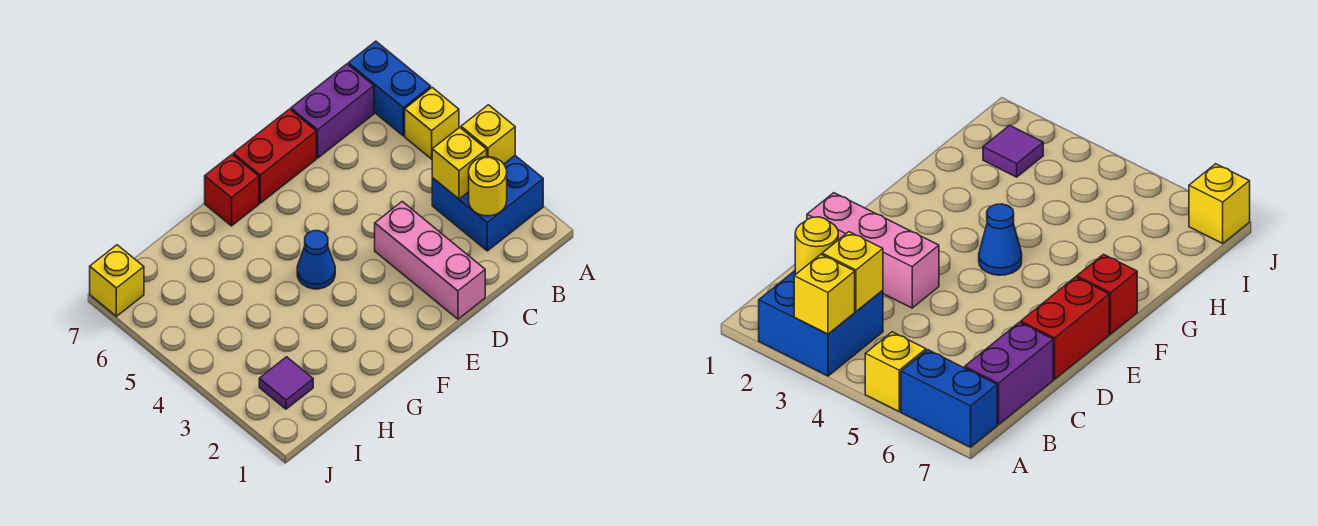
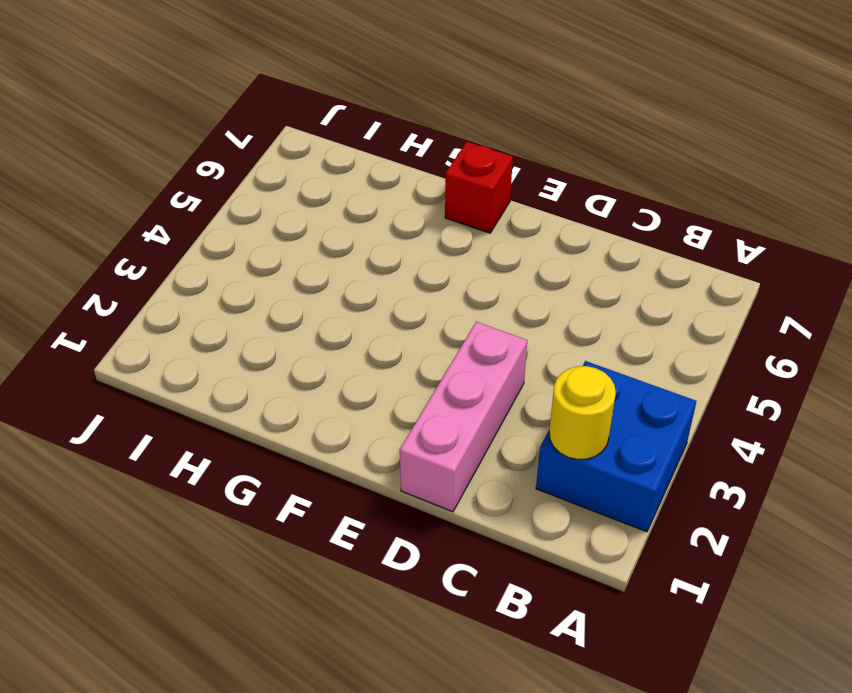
none -> yellow brick A5 level 1
none -> blue brick A6:A7 level 1
none -> purple brick B7:C7 level 1

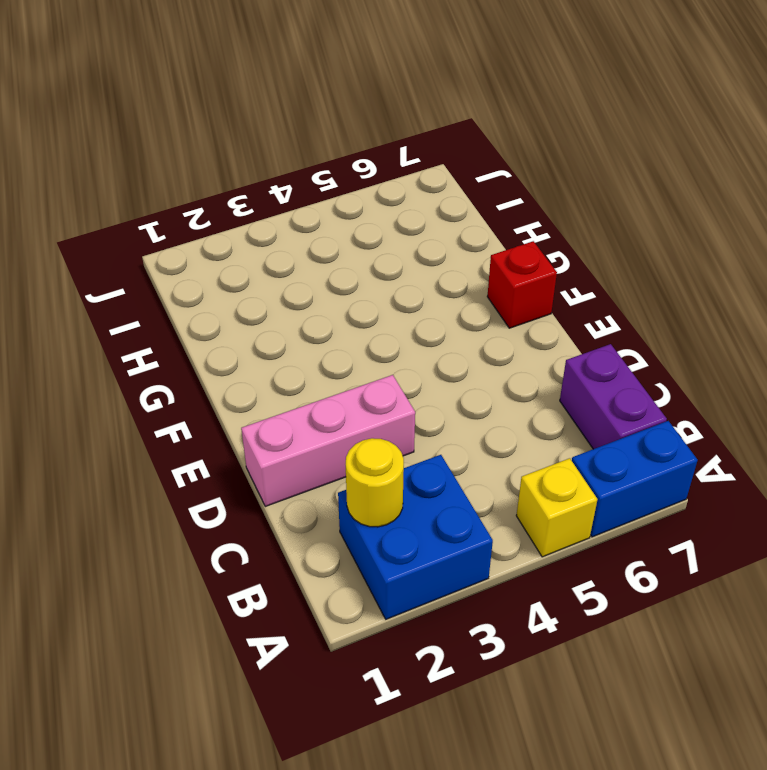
none -> red brick D7:E7 level 1
none -> blue cone F4 level 1
none -> purple tile I2 level 1

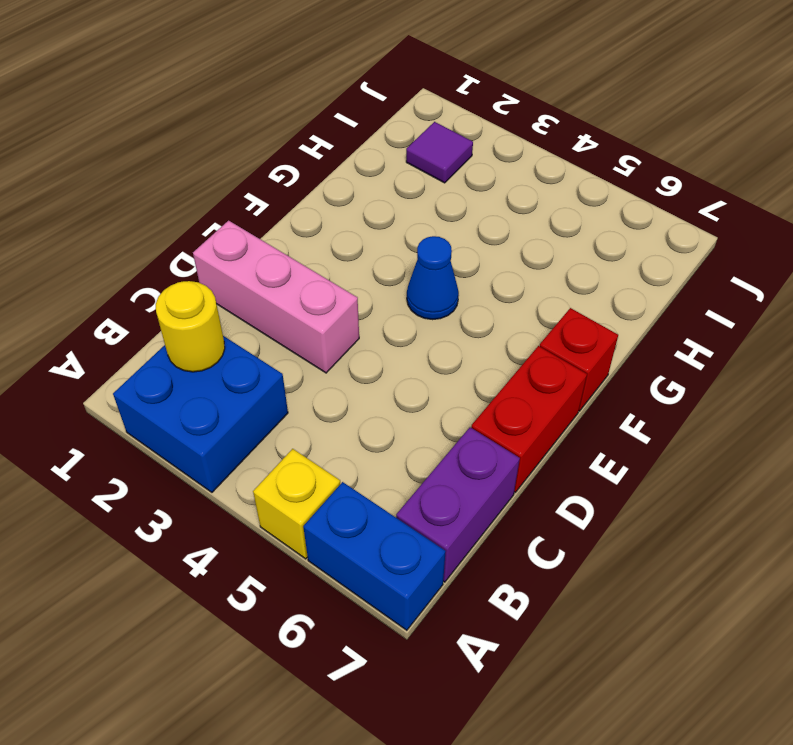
none -> yellow brick J7 level 1
none -> yellow brick A3 level 2
none -> yellow brick B3 level 2

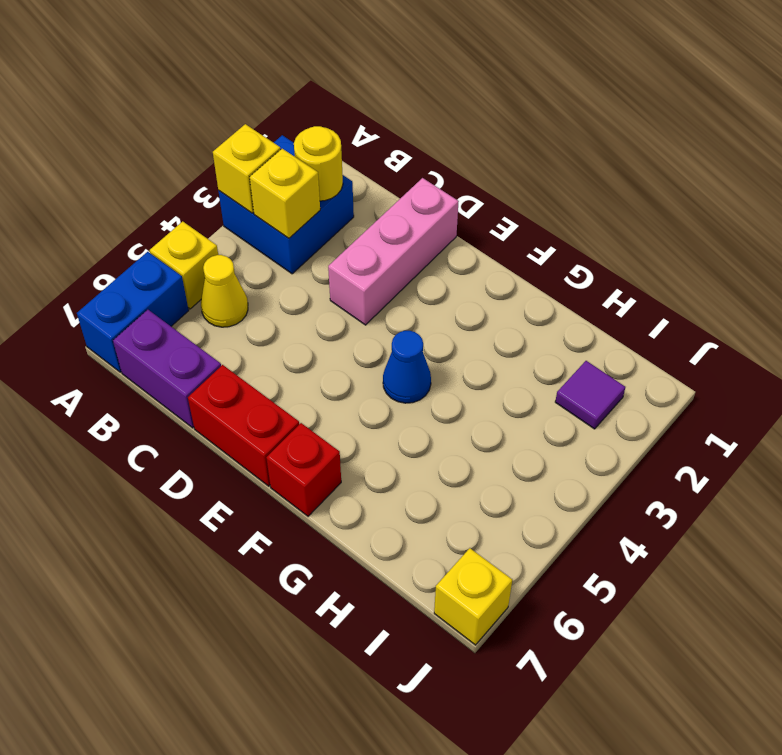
yellow cone B5 level 1 -> none

